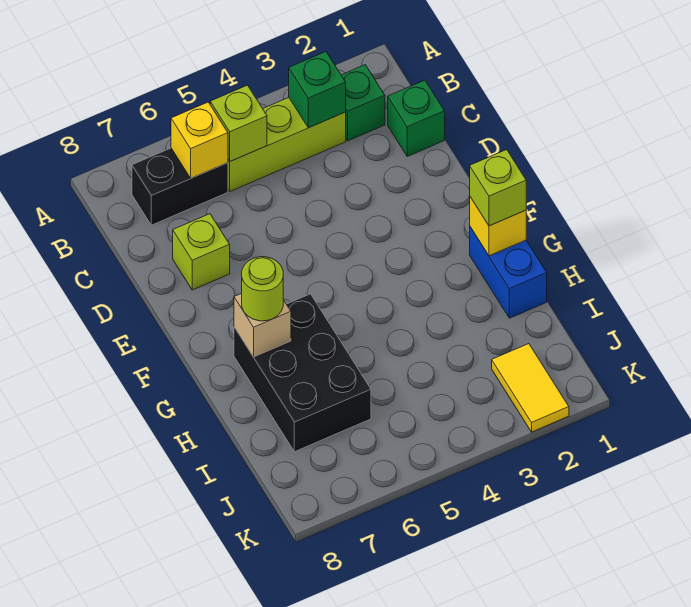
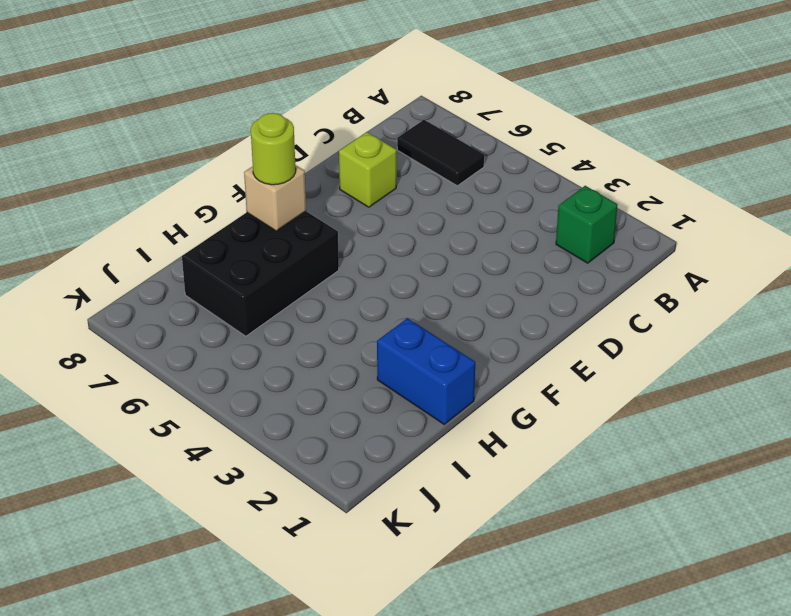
black tile B6:B7 level 1 -> black brick B6:B7 level 1
blue brick H1:H2 level 1 -> blue brick G1:H1 level 1
none -> lime brick B3:B5 level 1
none -> green brick C1 level 1
none -> yellow tile J2:K2 level 1

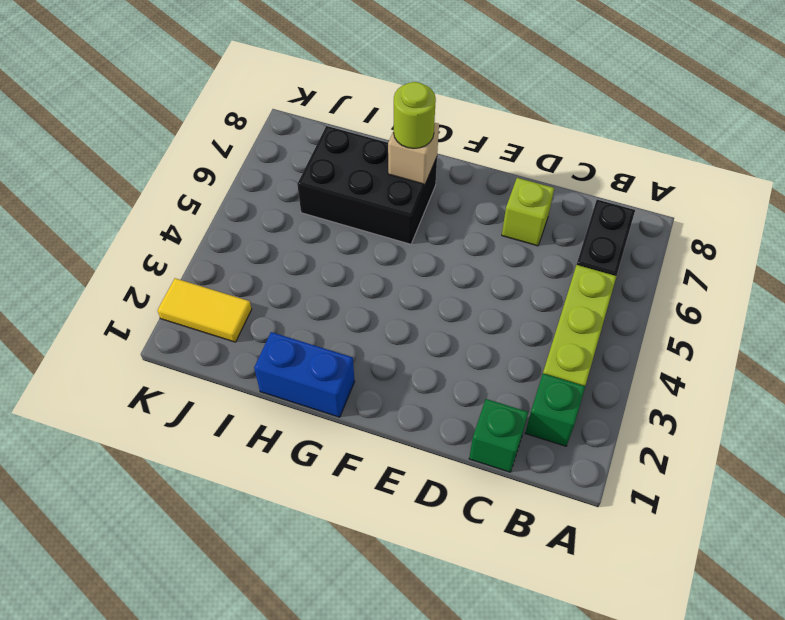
none -> green brick B3 level 2
none -> lime brick B5 level 2
none -> yellow brick B6 level 2

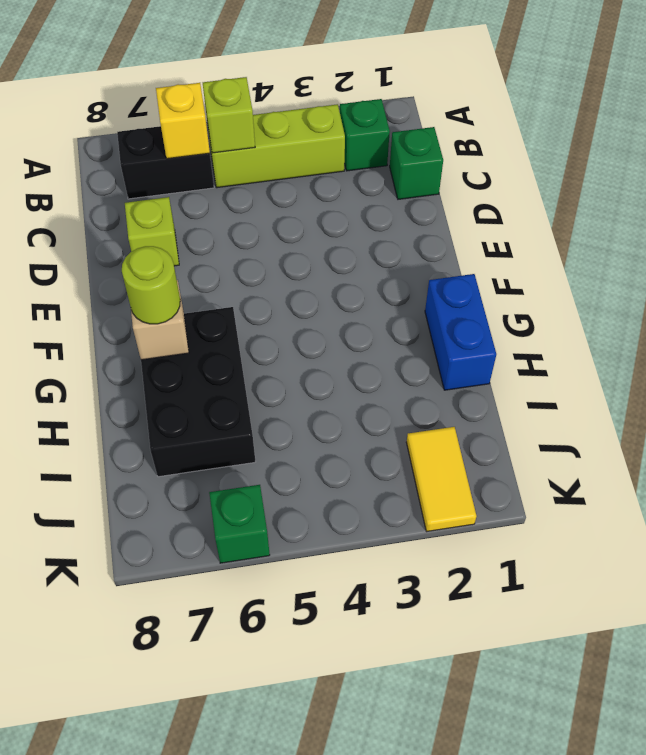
green brick K6 level 1 -> green brick B3 level 2
none -> yellow brick G1 level 2
none -> lime brick G1 level 3

